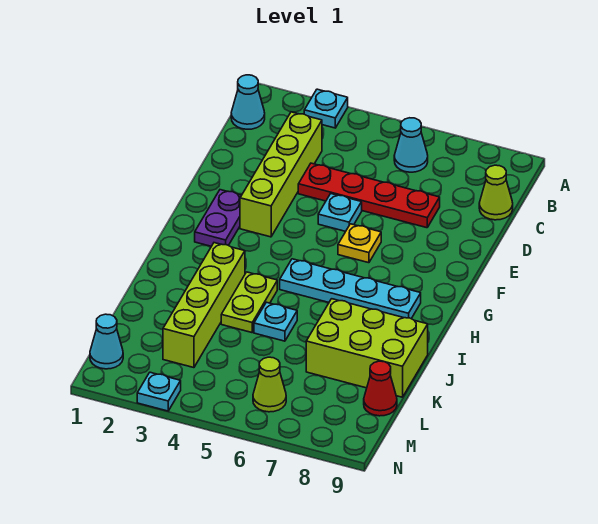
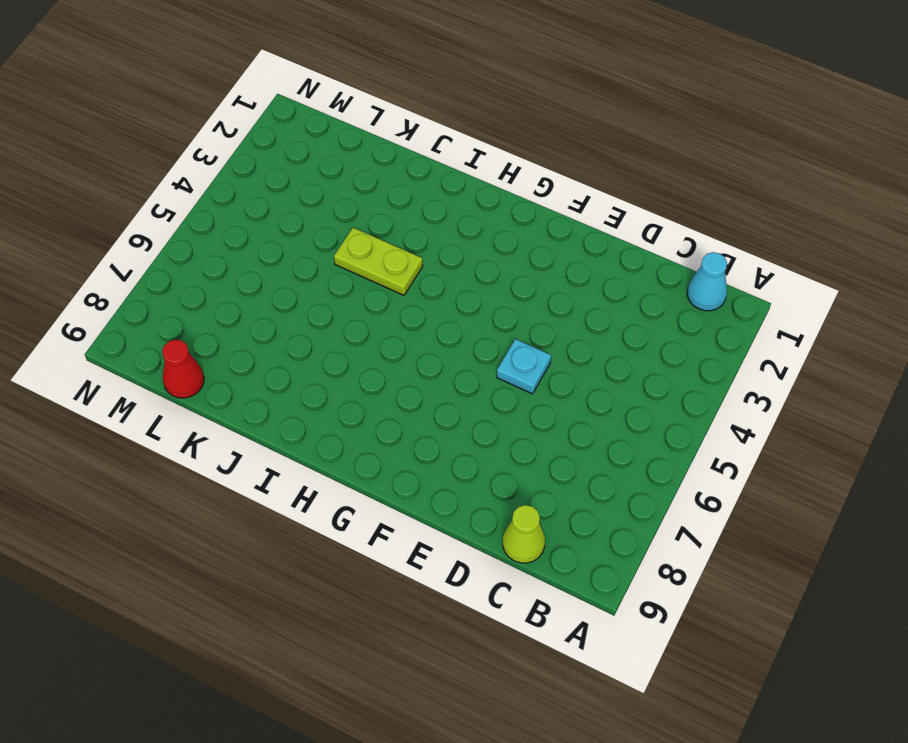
none -> cyan plate A3 level 1
none -> cyan cone B6 level 1
none -> lime brick C3:F3 level 1

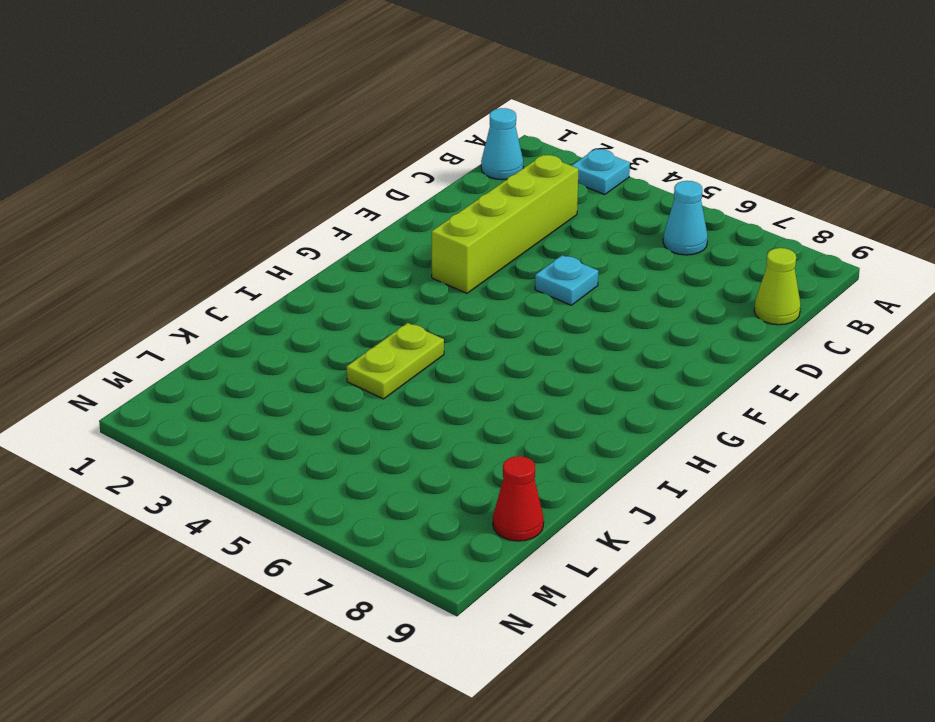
none -> red plate D4:D7 level 1
none -> purple plate F2:G2 level 1
none -> yellow plate F6 level 1

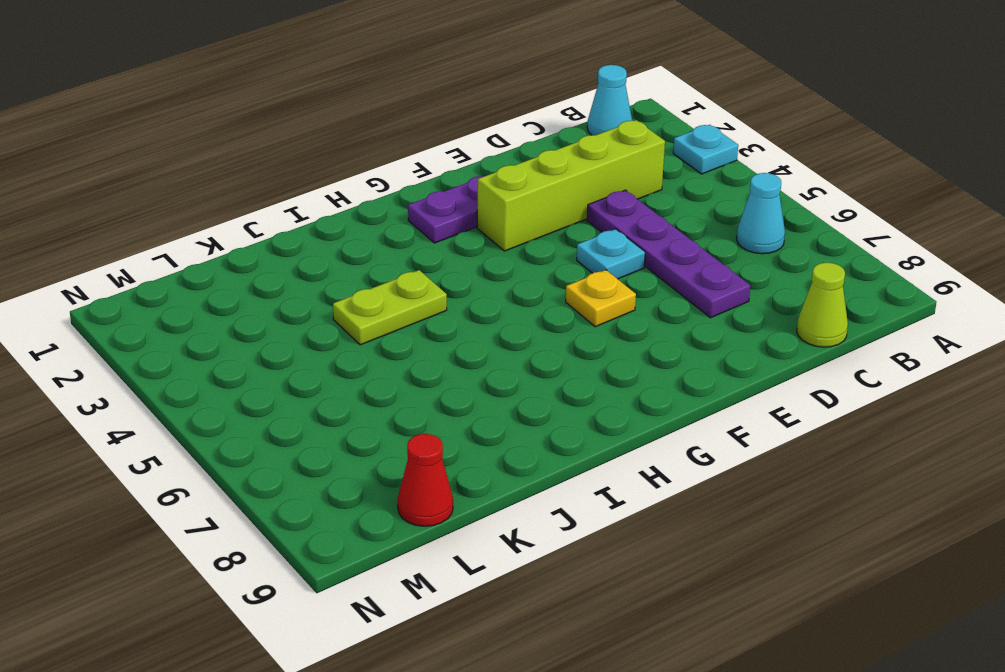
purple plate D4:D7 level 1 -> red plate D4:D7 level 1
none -> cyan plate H5:H8 level 1
none -> lime brick I3:L3 level 1
none -> cyan plate J5 level 1

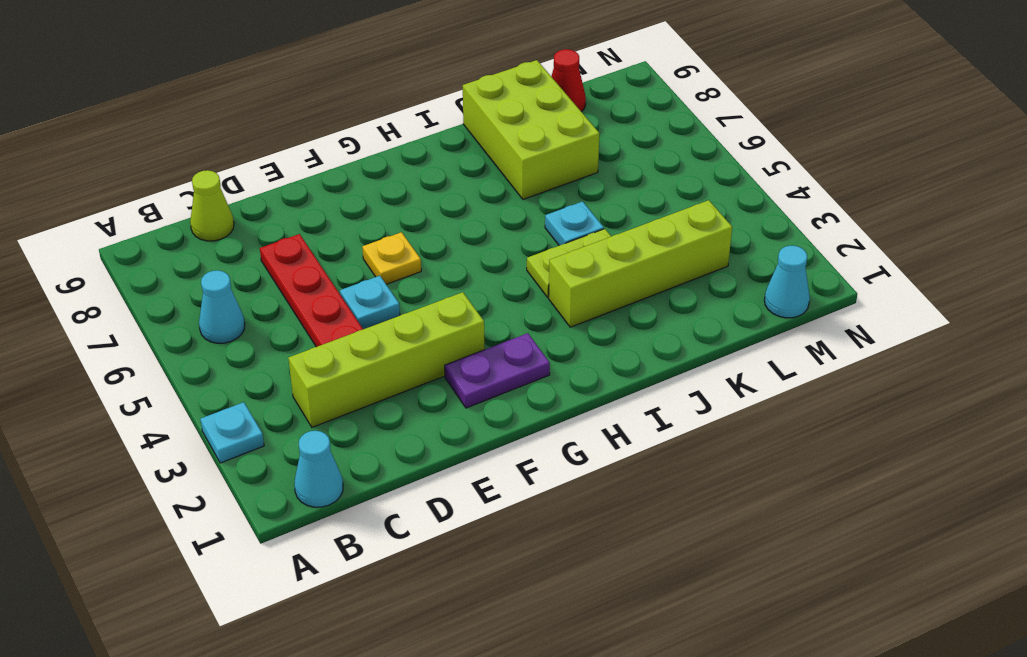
none -> cyan plate H5:H8 level 1
none -> lime cone M6 level 1
none -> cyan plate N3 level 1

